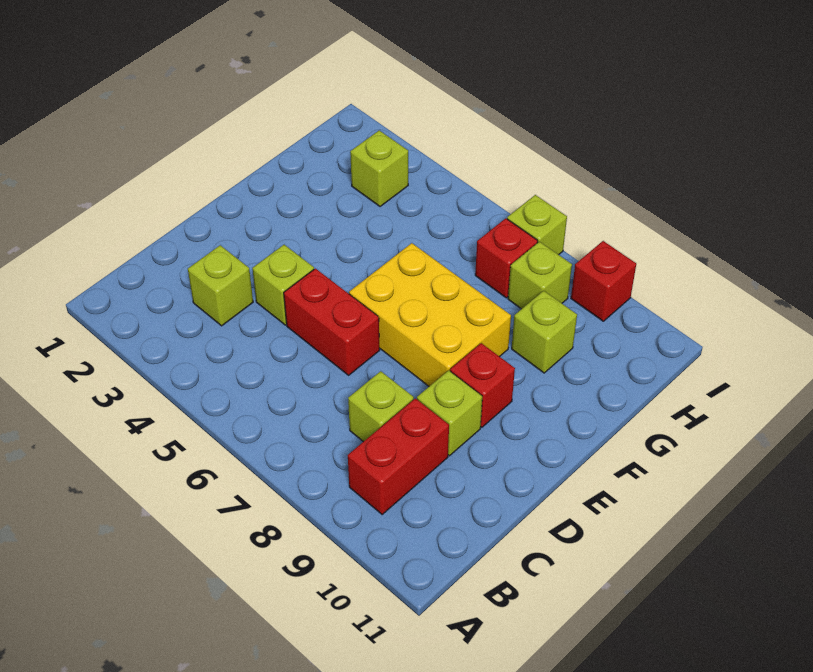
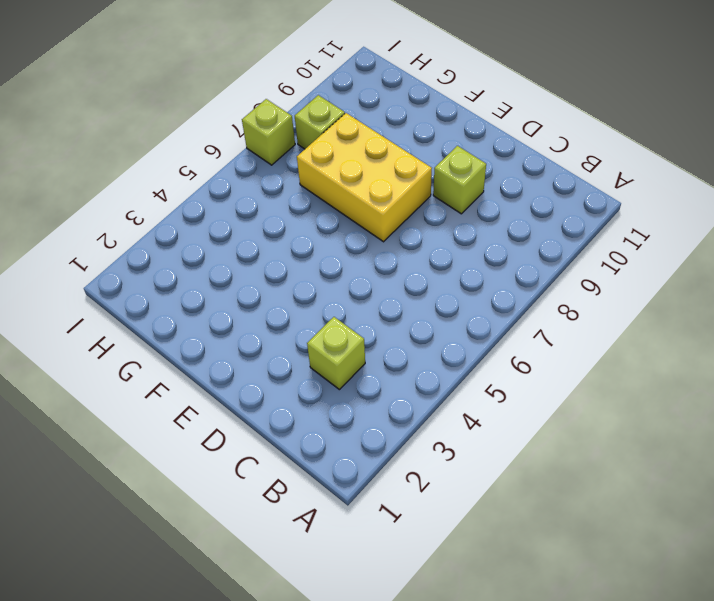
yellow brick E7:G8 level 1 -> yellow brick E6:F8 level 1
none -> red brick B9:C9 level 1
none -> lime brick C8 level 1
none -> lime brick D4 level 1

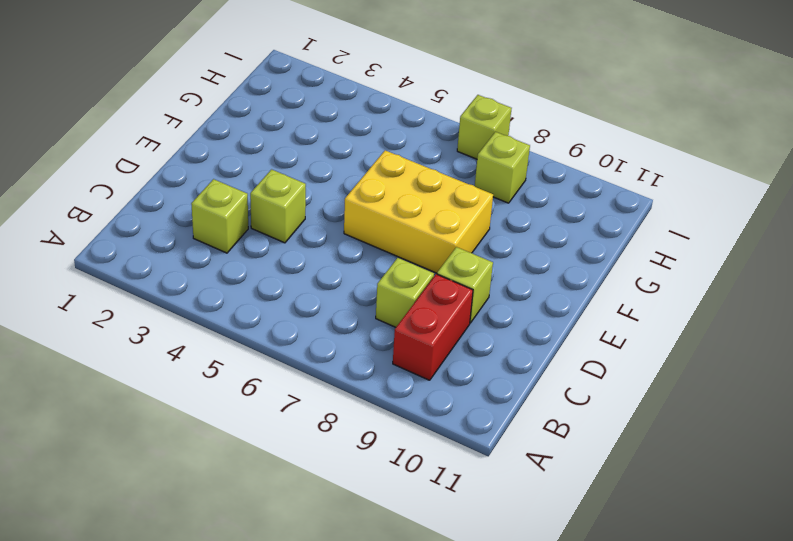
none -> red brick D5:D6 level 1
none -> red brick E9 level 1
none -> lime brick G9 level 1

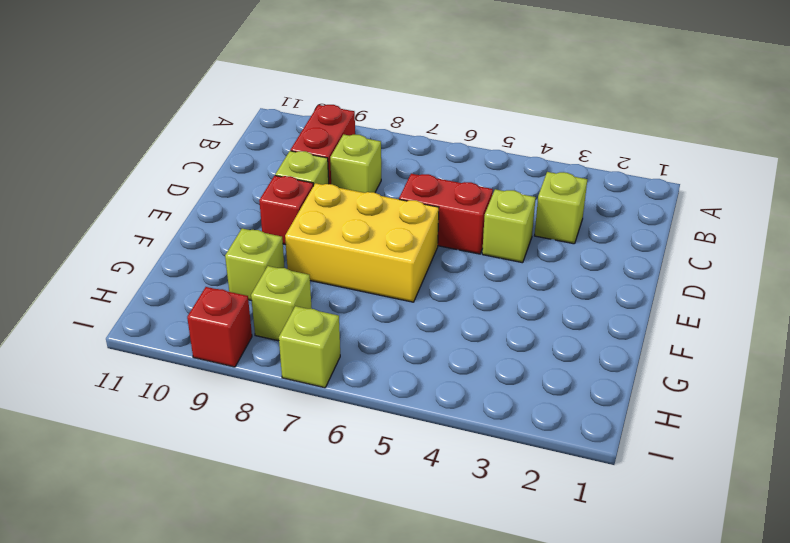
none -> lime brick H3 level 1
none -> red brick H7 level 1

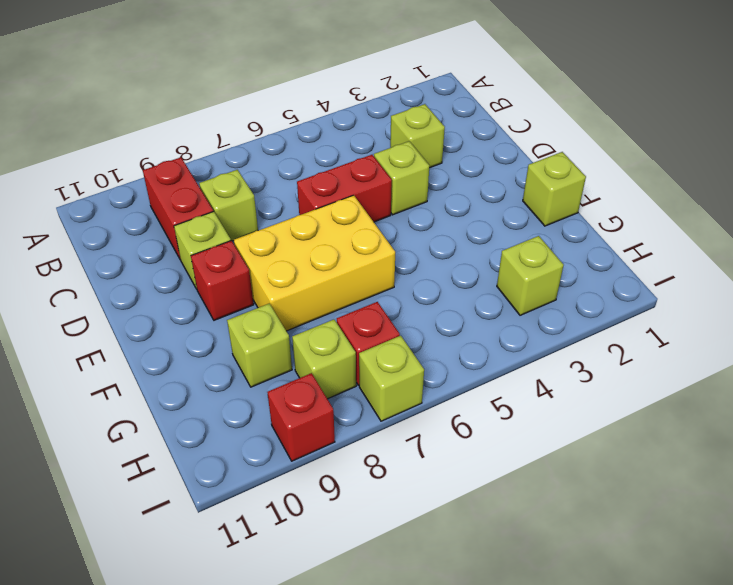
lime brick F1 level 1 -> none

